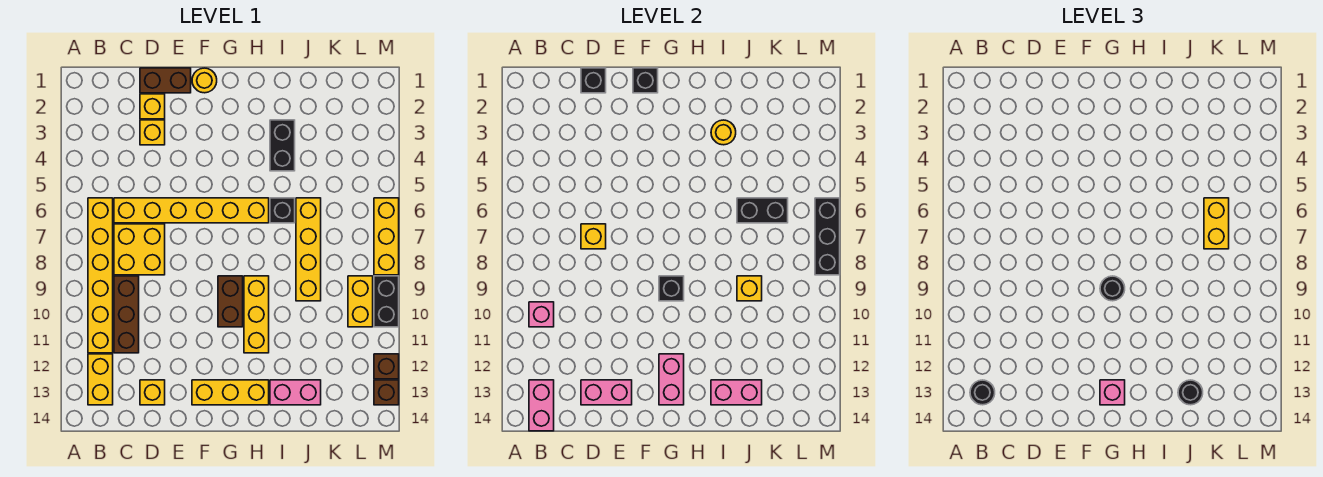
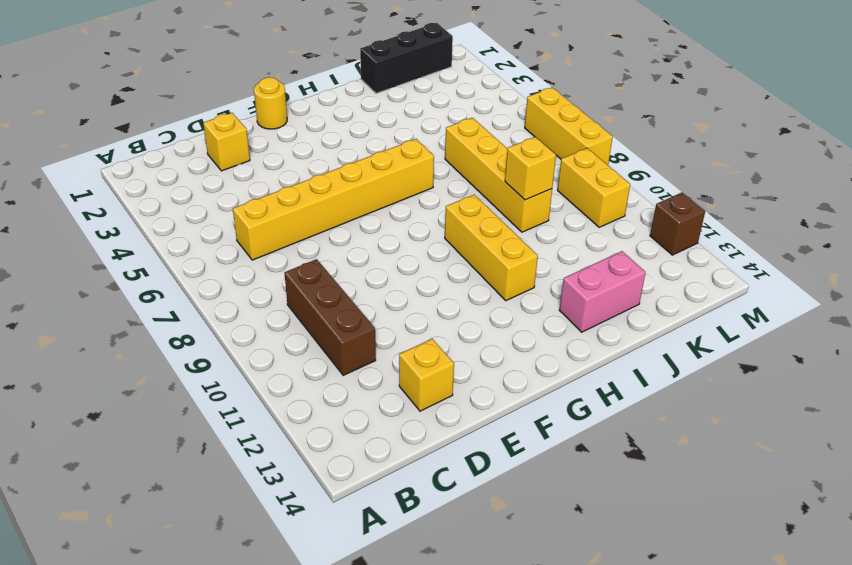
black brick J1:L1 level 1 -> black brick M6:M8 level 2
none -> yellow brick B6:B11 level 1
none -> yellow brick B12:B13 level 1
none -> yellow brick C7:D8 level 1
none -> brown brick D1:E1 level 1

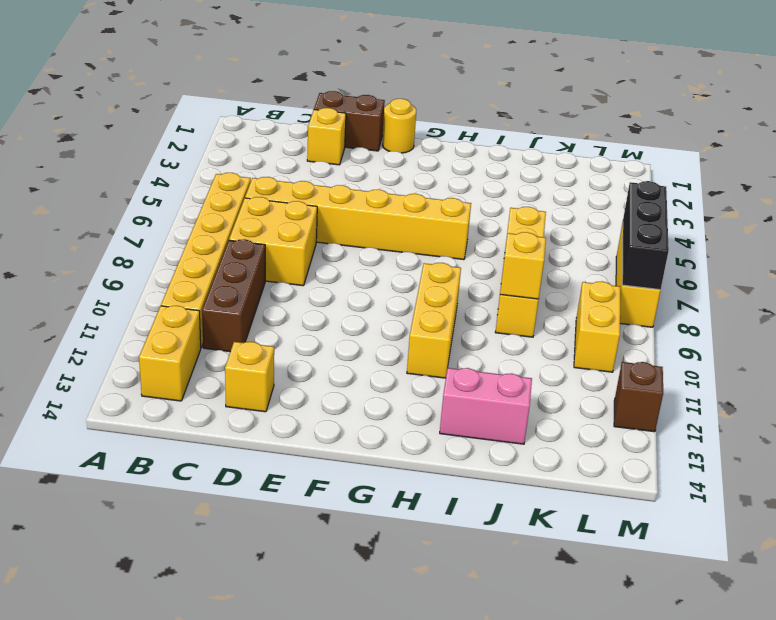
none -> yellow brick D3 level 1
none -> yellow brick F13:H13 level 1
none -> brown brick G9:G10 level 1
none -> black brick I3:I4 level 1

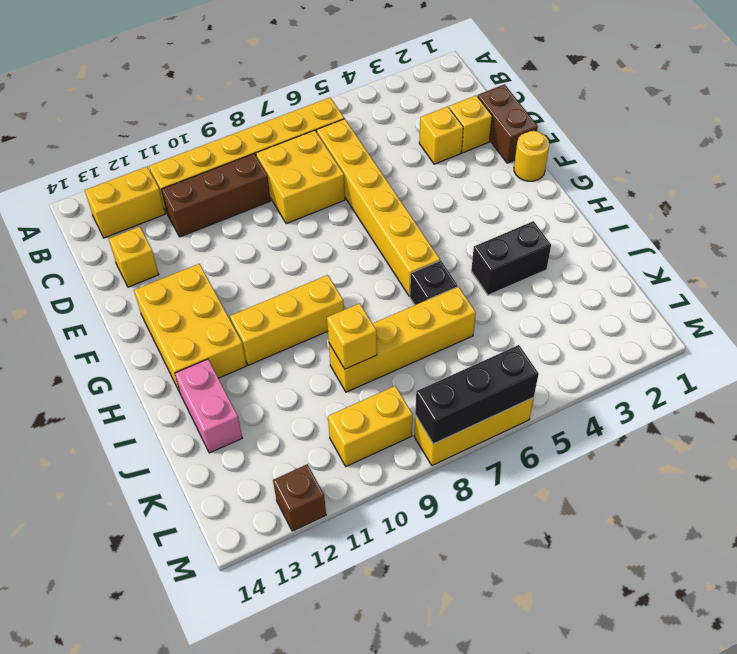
yellow brick F12:H13 level 1 -> yellow brick F13:H13 level 1
none -> brown brick G9:G10 level 1
none -> black brick M9:M10 level 1
none -> brown brick M13 level 1
none -> pink brick B10 level 2

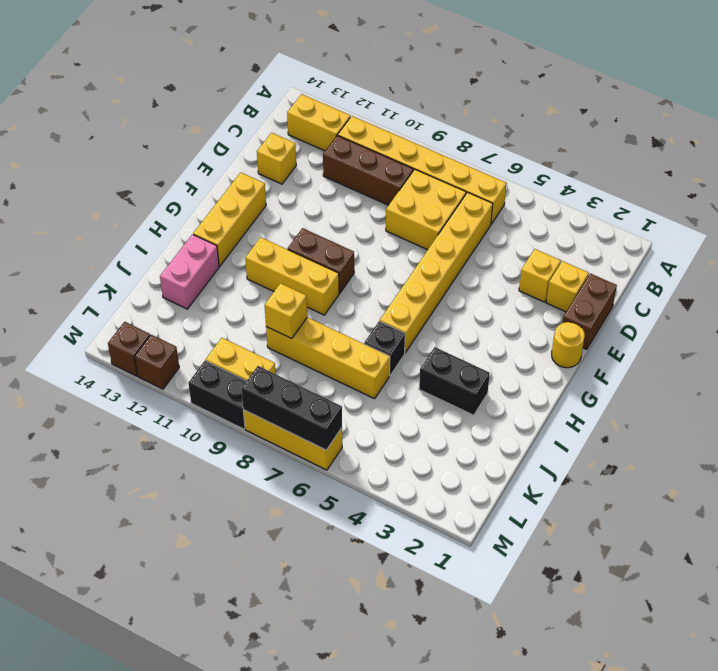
none -> pink brick B10 level 2
none -> pink brick B13:B14 level 2
none -> black brick D1 level 2
none -> yellow brick D7 level 2

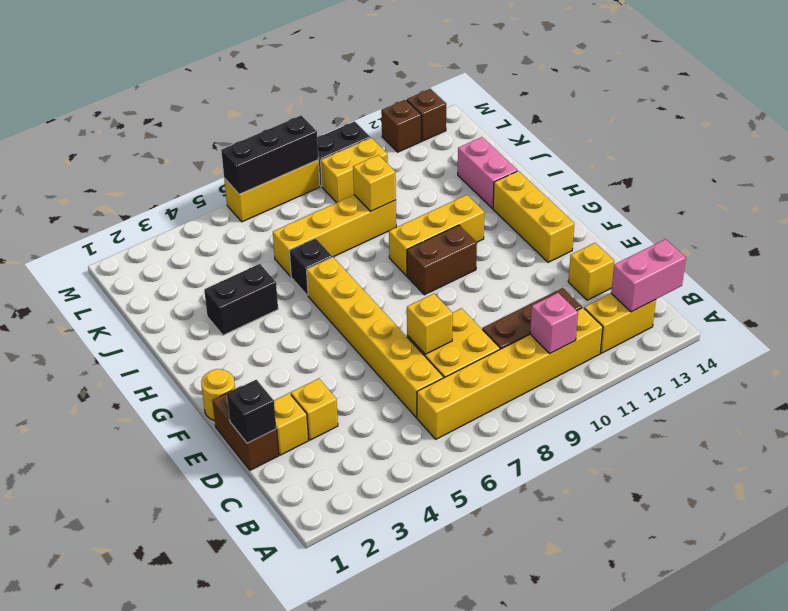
none -> pink brick D13:E13 level 2
none -> black brick F1 level 2
none -> black brick G9 level 2
none -> pink brick G12:G13 level 2

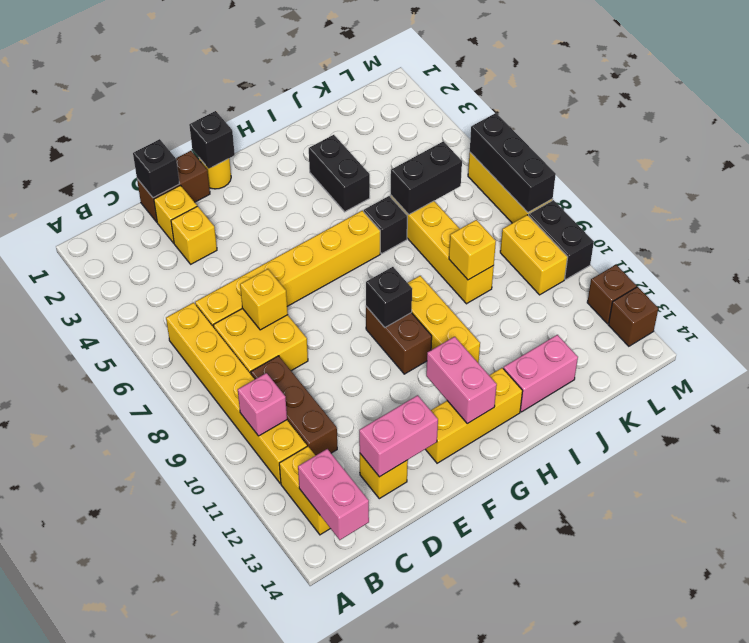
none -> yellow round brick I3 level 2
none -> pink brick I13:J13 level 2
none -> black round brick B13 level 3
none -> black round brick G9 level 3

